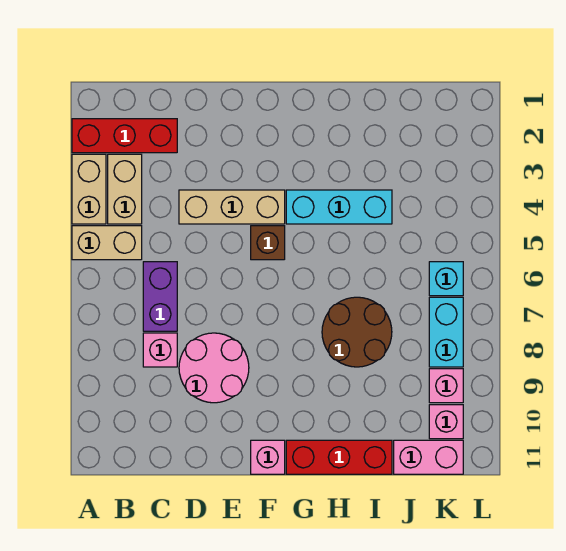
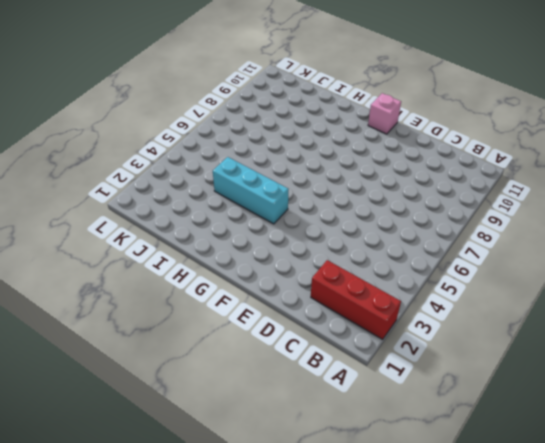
none -> tan brick A3:A4 level 1
none -> tan brick A5:B5 level 1
none -> tan brick B3:B4 level 1

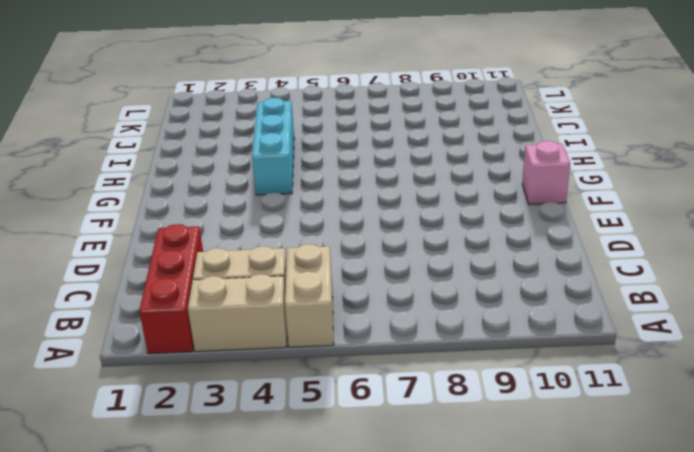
none -> purple brick C6:C7 level 1
none -> pink brick C8 level 1
none -> tan brick D4:F4 level 1

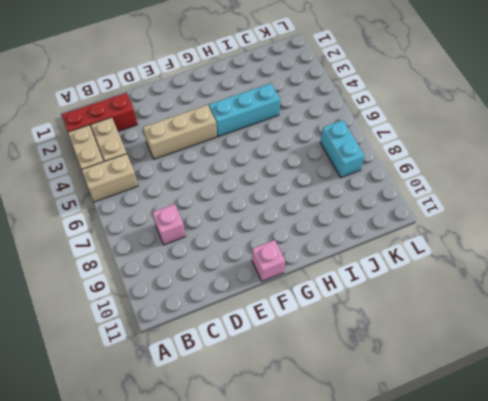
none -> purple brick C6:C7 level 1
none -> pink round brick D8:E9 level 1
none -> brown brick F5 level 1

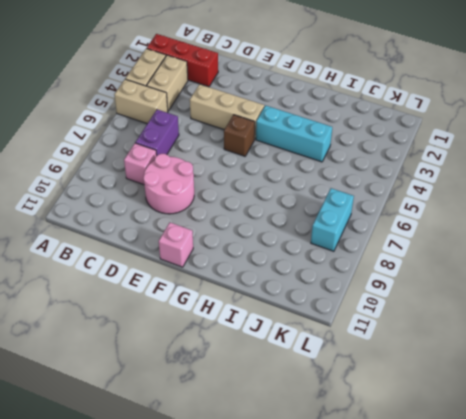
none -> red brick G11:I11 level 1
none -> brown round brick H7:I8 level 1
none -> pink brick J11:K11 level 1

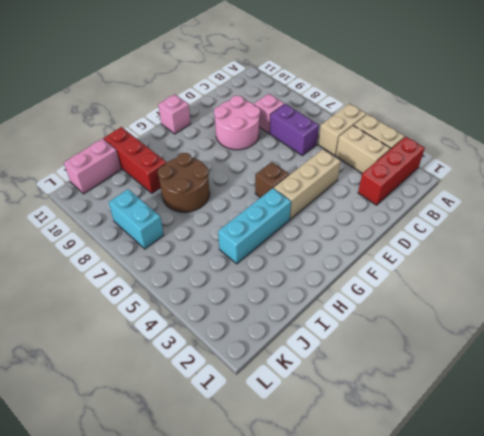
red brick I9:I11 level 1 -> red brick G11:I11 level 1
none -> cyan brick K6 level 1
none -> pink brick K9 level 1
none -> pink brick K10 level 1

